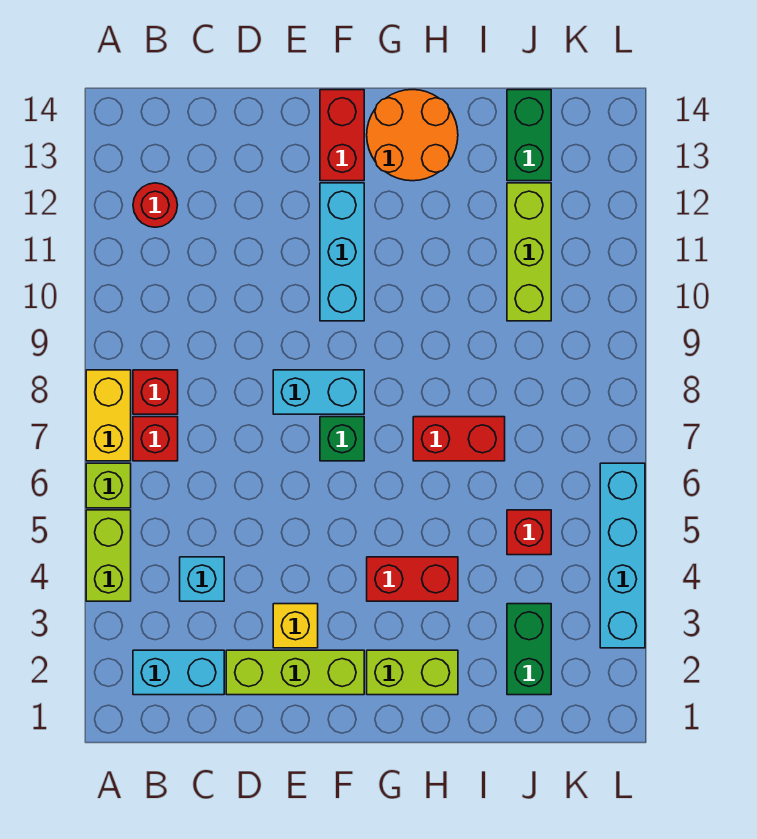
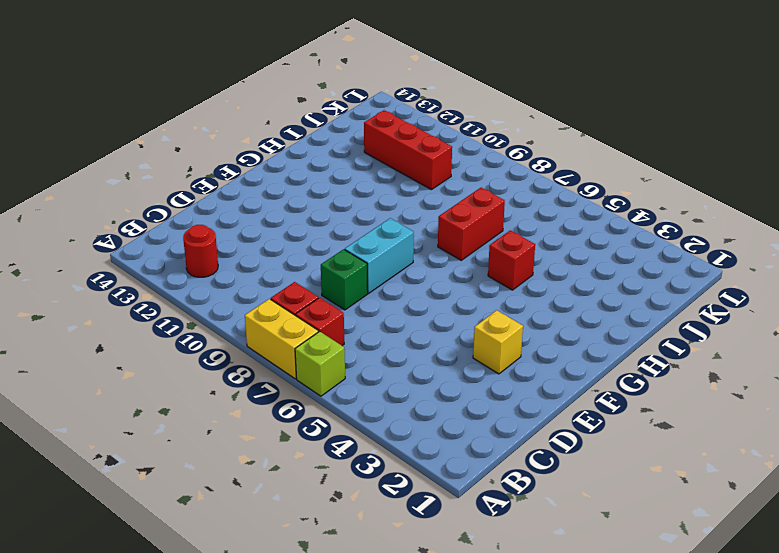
green brick D8 level 1 -> green brick F7 level 1
red brick H5 level 1 -> red brick J5 level 1
red brick J10:J12 level 1 -> lime brick J10:J12 level 1
none -> lime brick A4:A5 level 1
none -> cyan brick B2:C2 level 1
none -> cyan brick C4 level 1

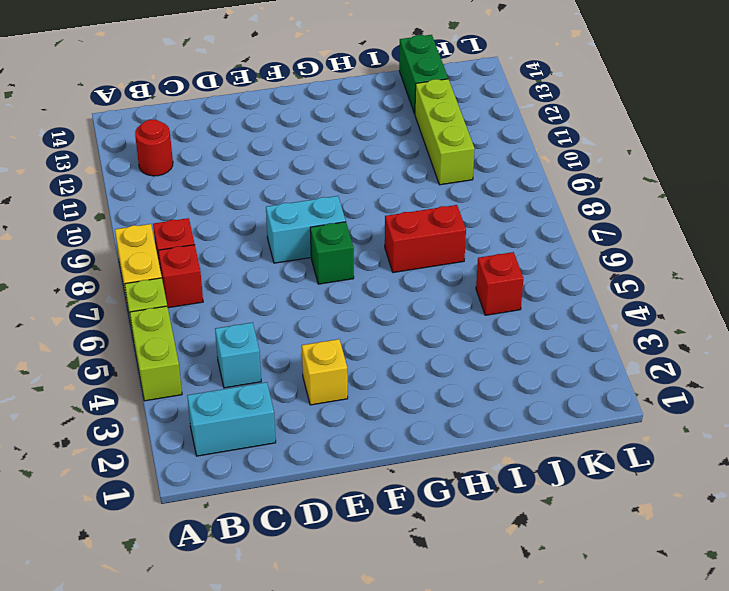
none -> lime brick D2:F2 level 1
none -> cyan brick F10:F12 level 1
none -> red brick F13:F14 level 1

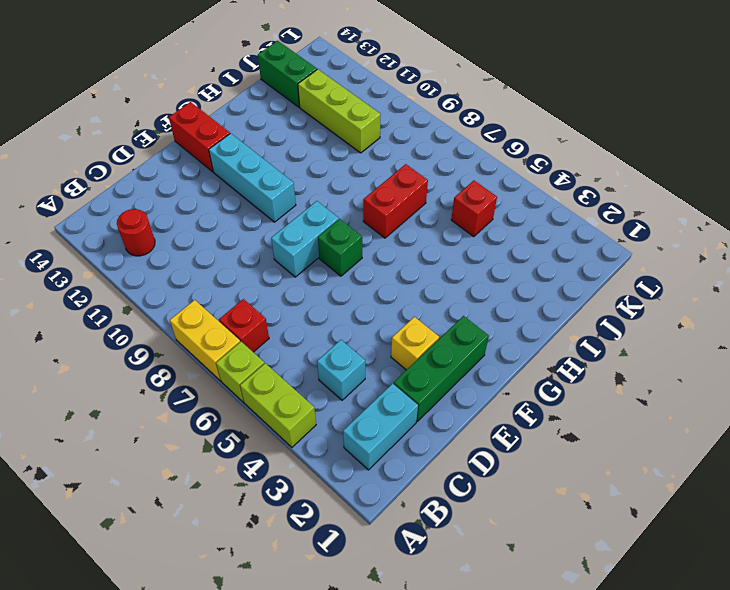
green brick D2:F2 level 1 -> lime brick D2:F2 level 1
none -> red brick B8 level 1
none -> lime brick G2:H2 level 1
none -> red brick G4:H4 level 1

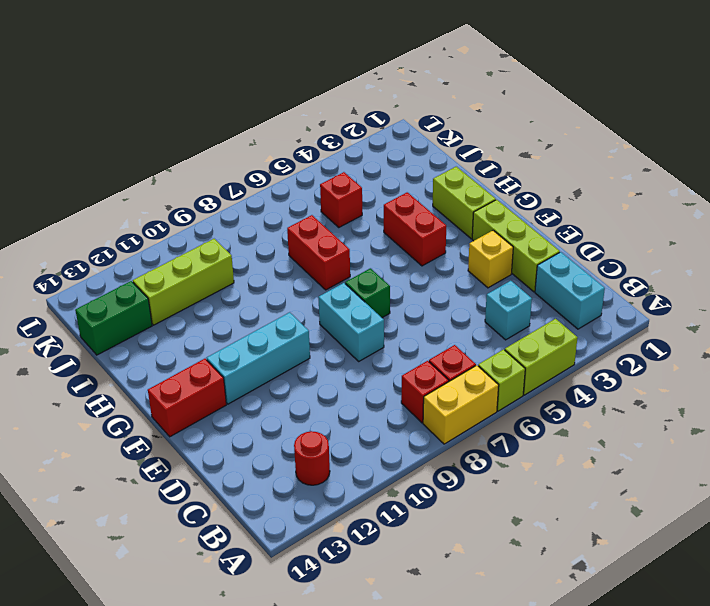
none -> orange round brick G13:H14 level 1
none -> green brick J2:J3 level 1
none -> cyan brick L3:L6 level 1

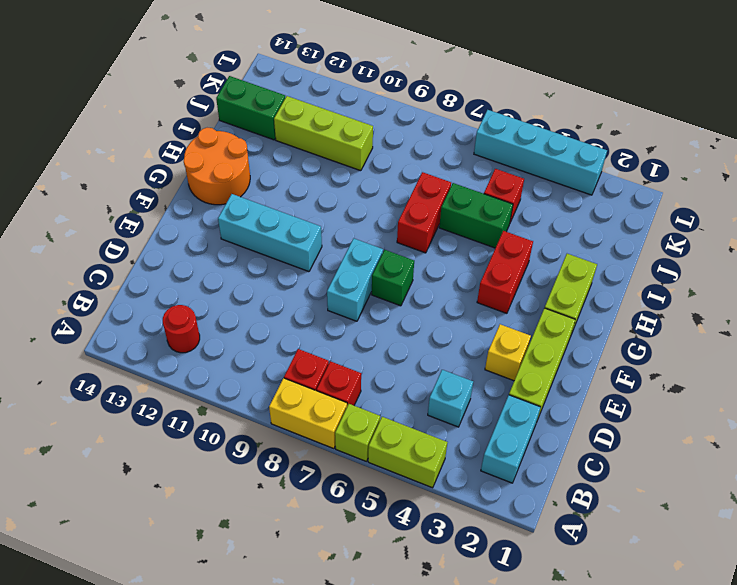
green brick I5:I6 level 1 -> green brick J2:J3 level 1
none -> red brick F13:F14 level 1

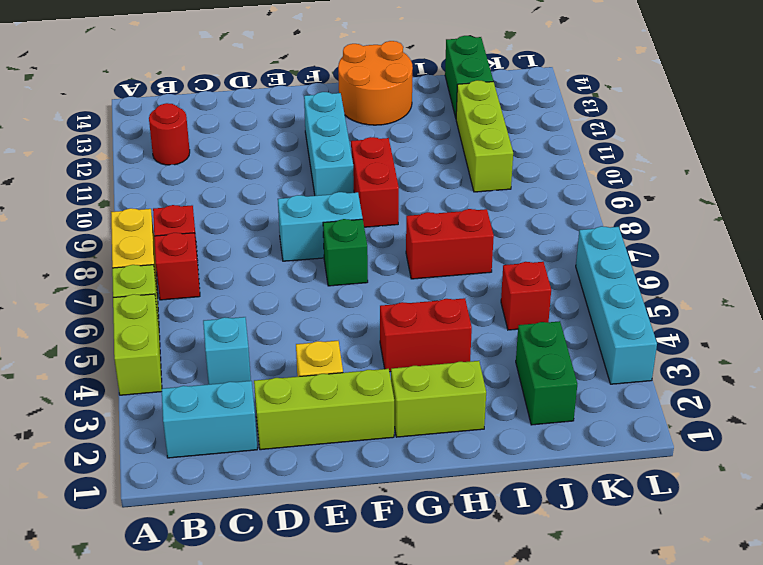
red brick G9:G10 level 1 -> red brick F13:F14 level 1

